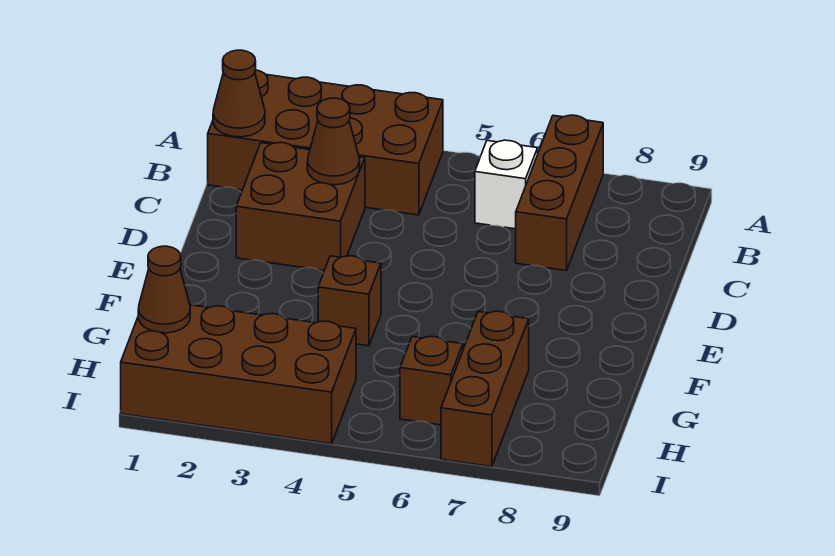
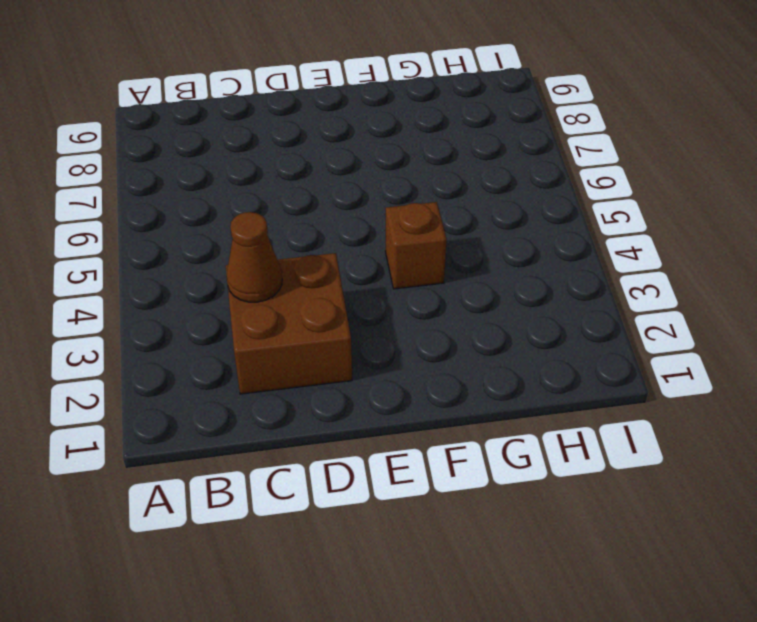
none -> brown brick A1:B4 level 1
none -> brown brick A7:C7 level 1

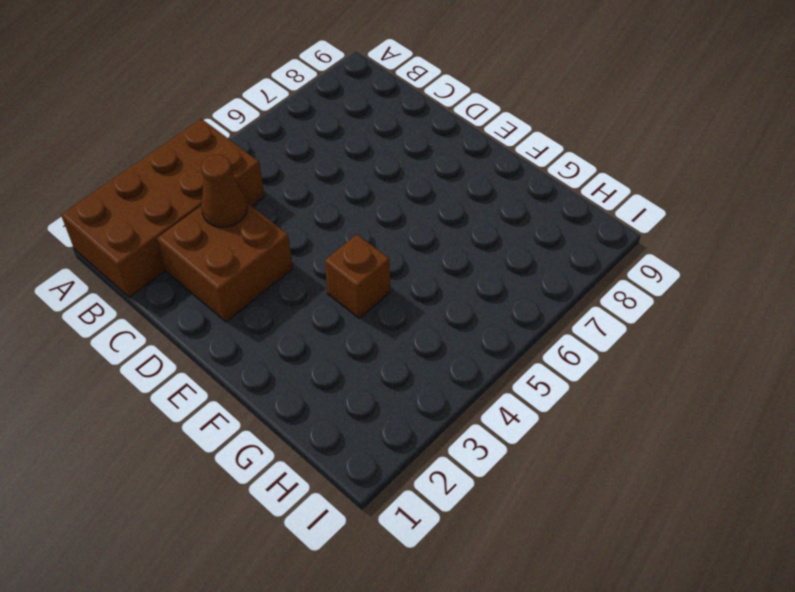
none -> brown brick A7:C7 level 1
none -> white brick B6 level 1

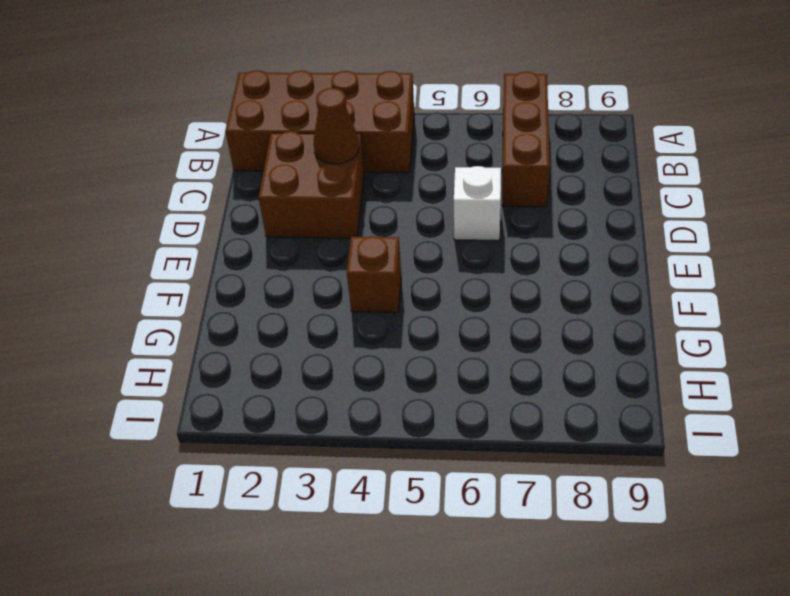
white brick D6 level 1 -> white brick B6 level 1
none -> brown brick G7:I7 level 1
none -> brown brick H1:I4 level 1

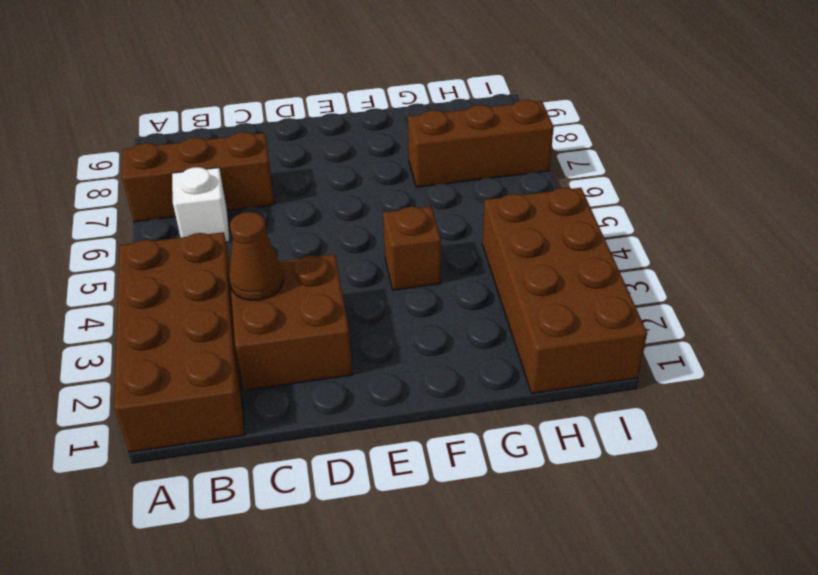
none -> brown brick H6 level 1
none -> brown cone B1 level 2

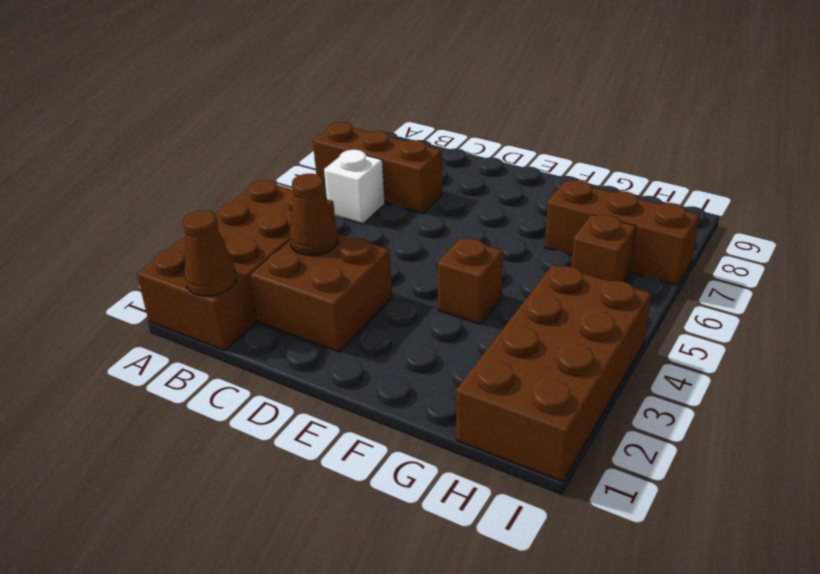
none -> brown cone H1 level 2

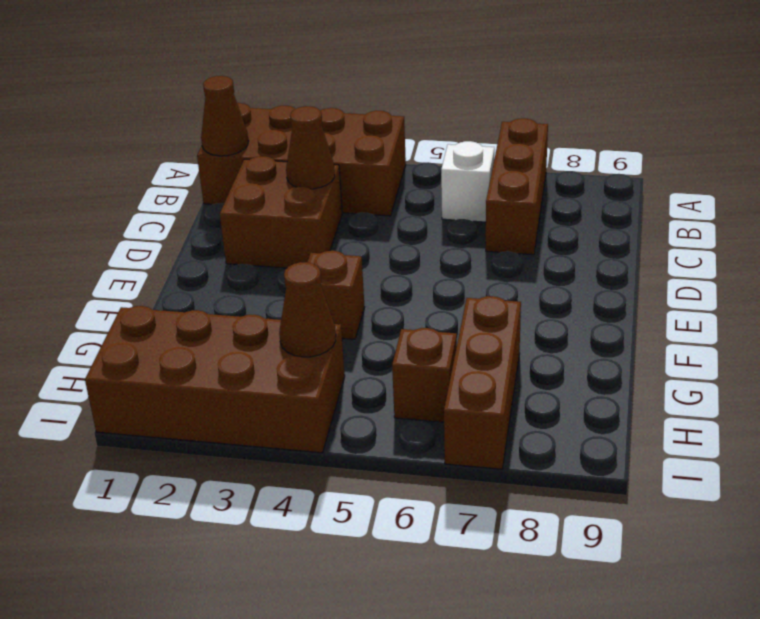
brown cone H4 level 2 -> brown cone H1 level 2

